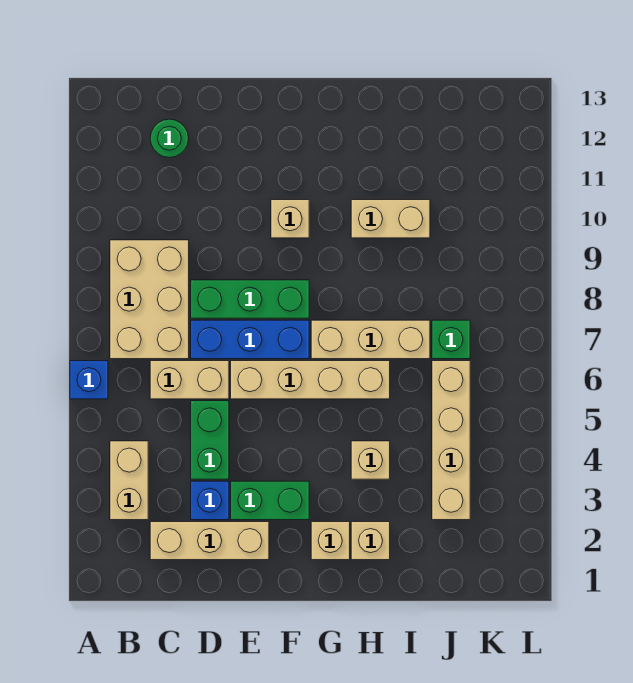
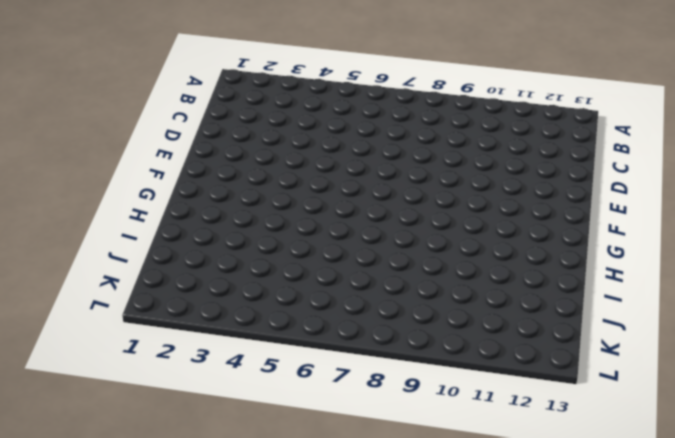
none -> blue brick A6 level 1
none -> tan brick B3:B4 level 1
none -> tan brick B7:C9 level 1

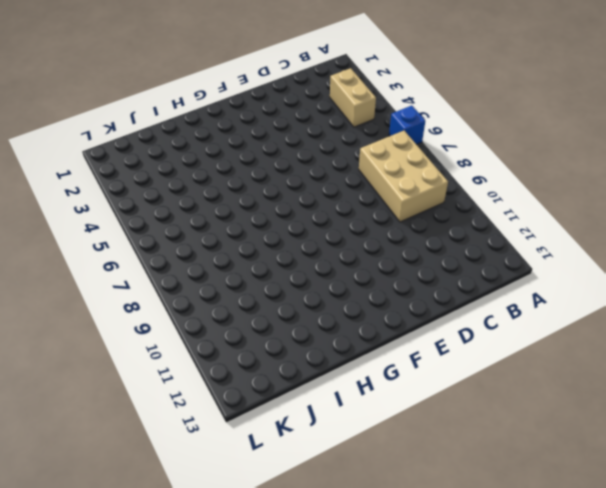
none -> tan brick C2:E2 level 1
none -> tan brick C6:D6 level 1
none -> green round brick C12 level 1

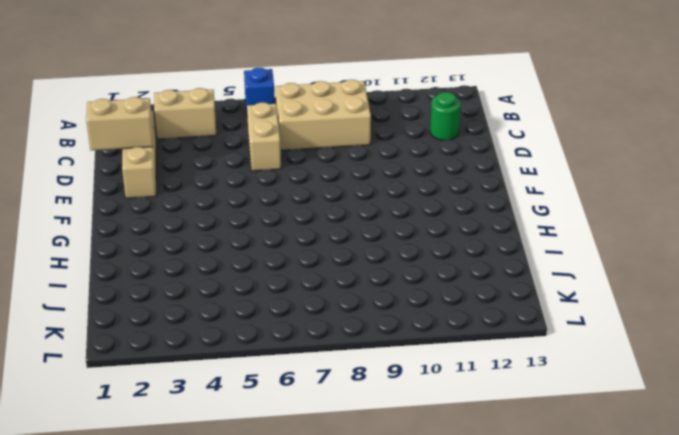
tan brick D1:D2 level 2 -> tan brick H10:I10 level 1
none -> blue brick D3 level 1
none -> green brick D4:D5 level 1
none -> blue brick D7:F7 level 1

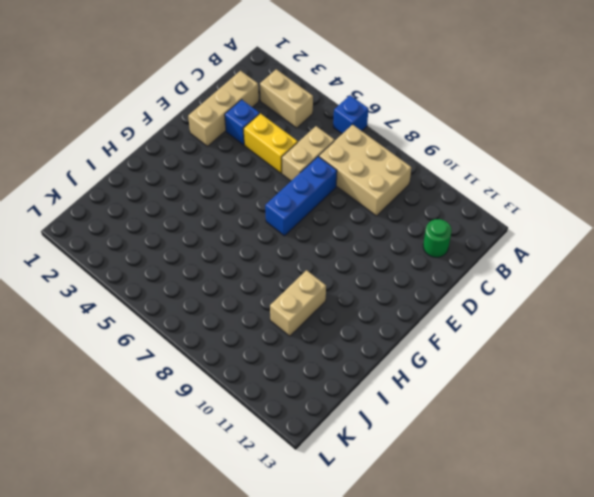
yellow brick D4:D5 level 1 -> green brick D4:D5 level 1
none -> green brick D8:F8 level 1
none -> green brick E3:F3 level 1
none -> tan brick E6:H6 level 1

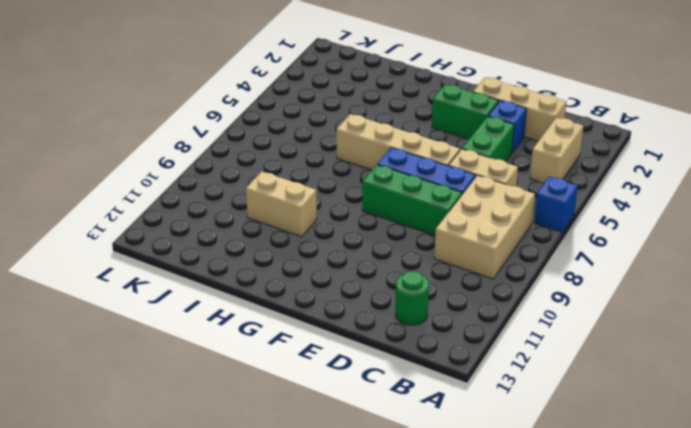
none -> tan brick F10 level 1
none -> tan brick G2 level 1
none -> tan brick G7:I7 level 1

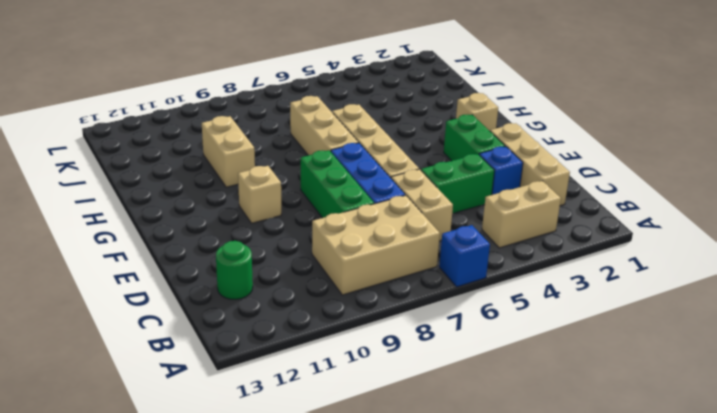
none -> tan brick H2 level 1
none -> tan brick H4 level 1
none -> tan brick J3:J6 level 1

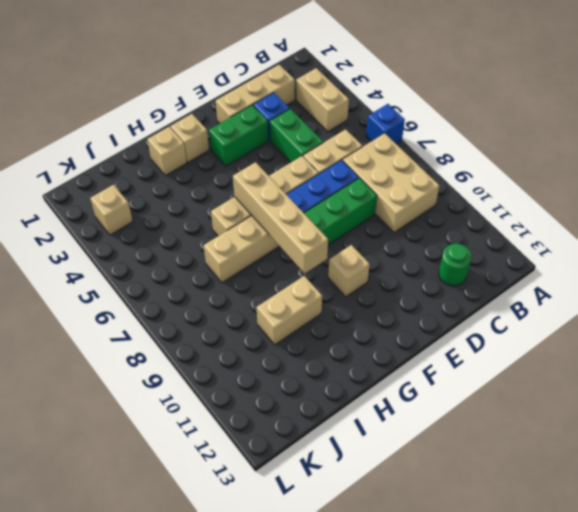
tan brick G6:G9 level 2 -> tan brick J3:J6 level 1
tan brick K3 level 1 -> tan brick H4 level 1
none -> green brick J7 level 1

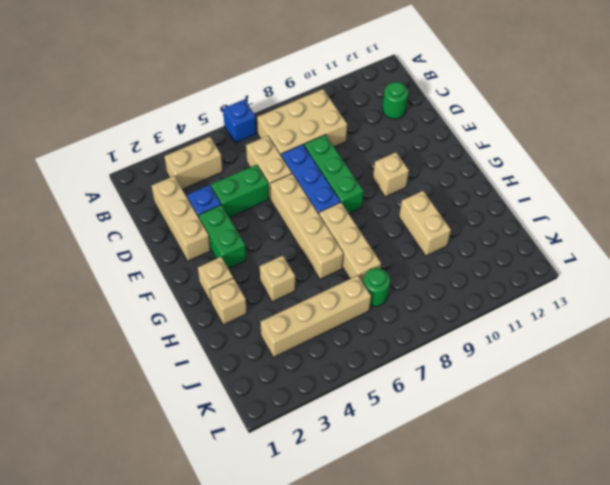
green round brick J7 level 1 -> green brick J7 level 1

